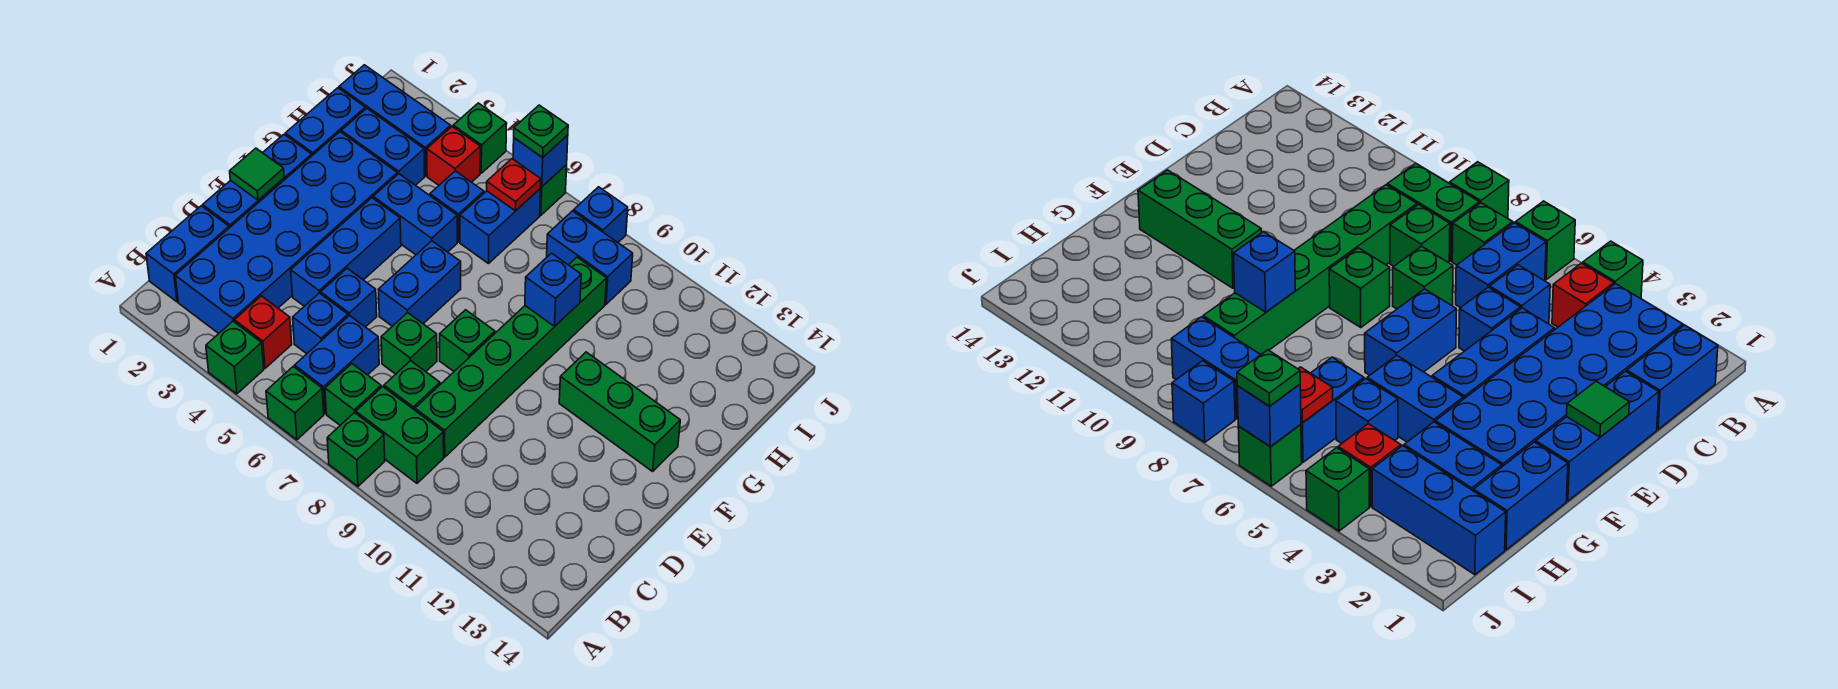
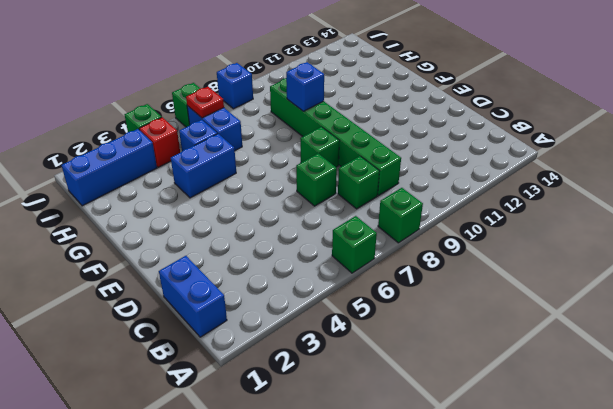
none -> green brick A4 level 1
none -> blue brick B2:G3 level 1
none -> red brick B4 level 1
none -> blue brick B6:C6 level 1

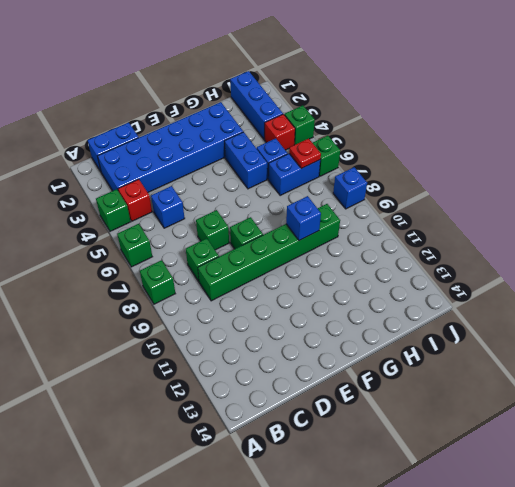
none -> blue brick B6:C6 level 1
none -> green brick B7 level 1
none -> green brick B8:B9 level 1
none -> blue brick D1:F1 level 1

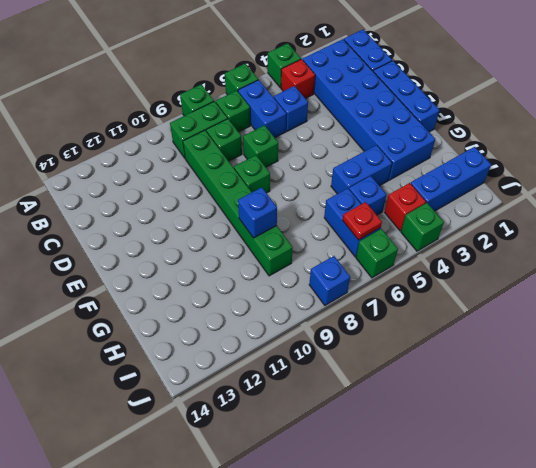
none -> blue brick D4:F4 level 1
none -> blue brick D5 level 1
none -> blue brick E6:F6 level 1
none -> green brick F11:F13 level 1

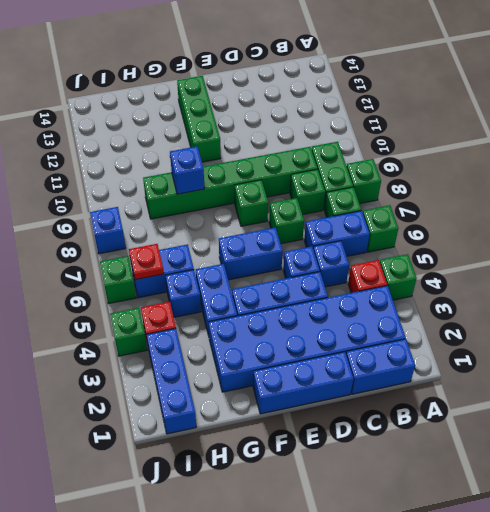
none -> blue brick G1:H1 level 1
none -> blue brick H2:H3 level 1
none -> blue brick I8:I9 level 1
none -> green tile E1 level 2

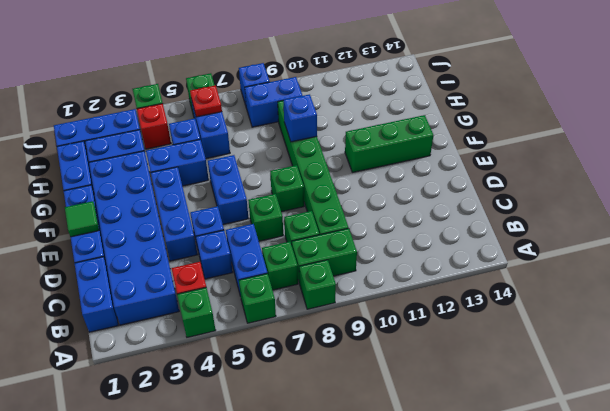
none -> blue brick J6 level 2
none -> green plate J6 level 3

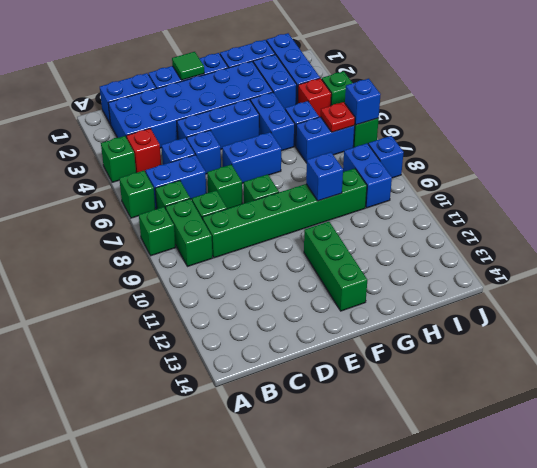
none -> green plate J6 level 3

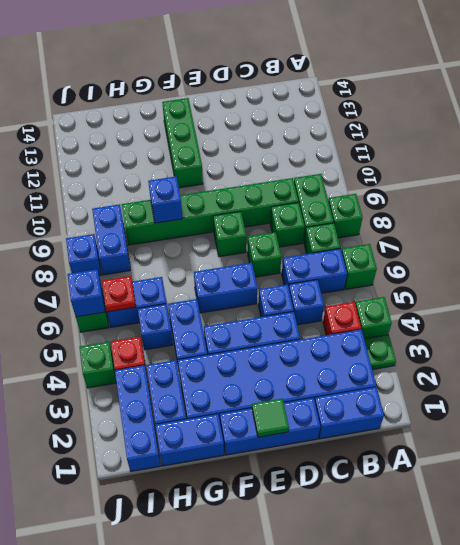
green plate A3 level 1 -> green plate J6 level 3

